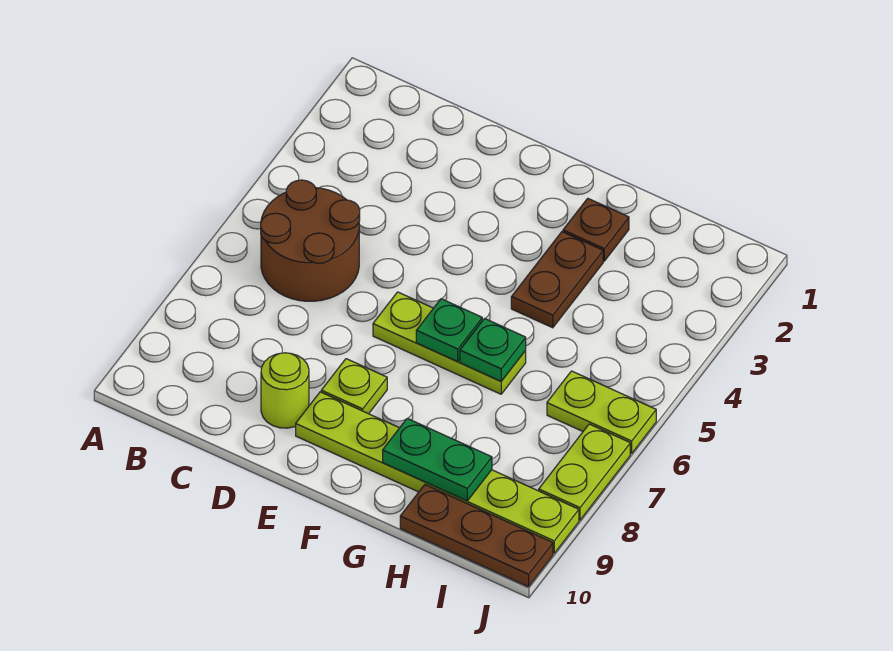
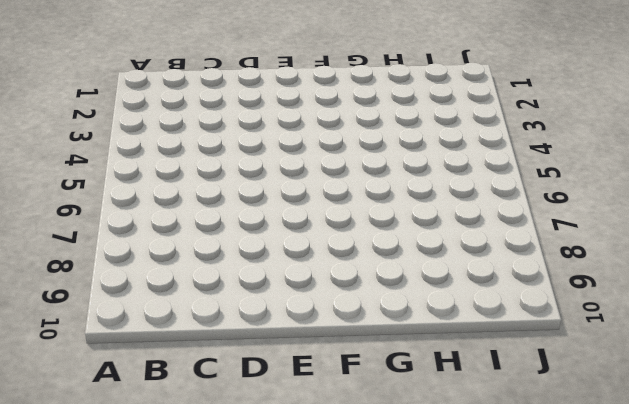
none -> brown round brick B5:C6 level 1
none -> lime round brick D9 level 1
none -> lime plate E6:G6 level 1

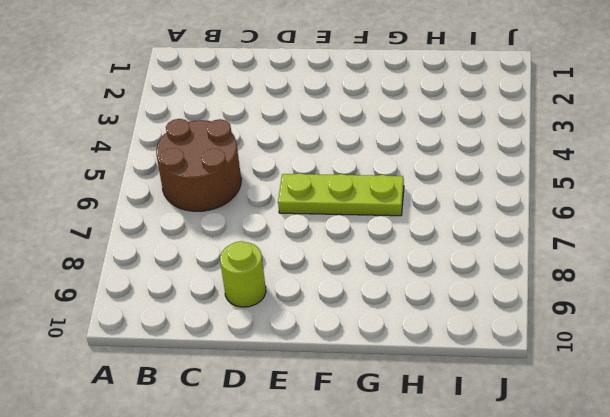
none -> lime plate E8 level 1
none -> lime plate E9:J9 level 1
none -> brown plate G2 level 1

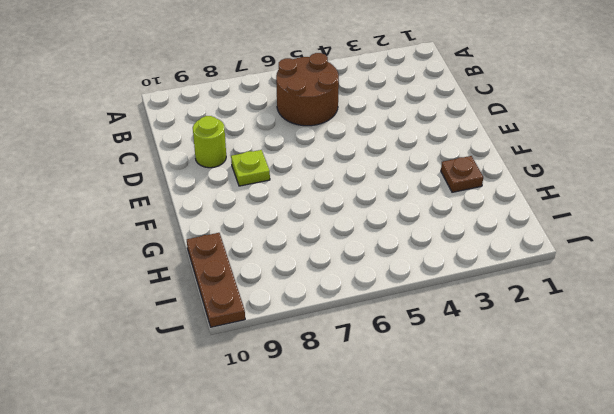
none -> lime plate E6:G6 level 1
none -> lime plate E9:J9 level 1
none -> brown plate G3:G4 level 1

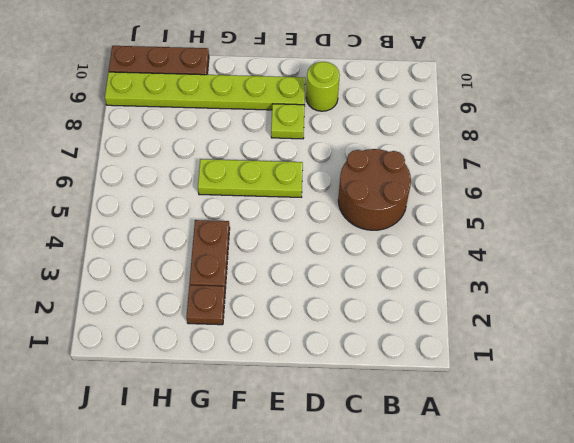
none -> lime plate I6:J6 level 1
none -> lime plate J7:J8 level 1
none -> green plate F6 level 2

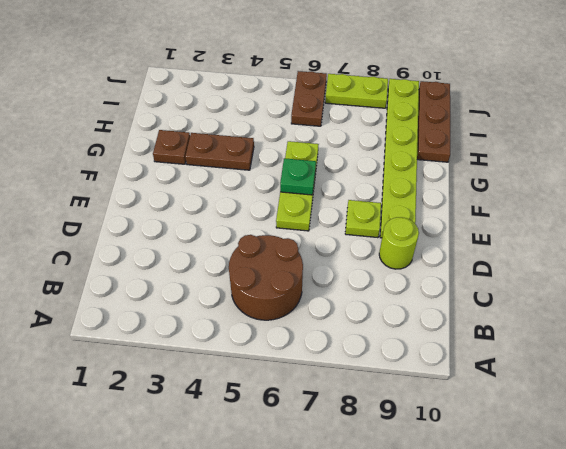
brown plate I6:J6 level 1 -> lime plate I6:J6 level 1
none -> green plate G6 level 2
none -> green plate G9:H9 level 2

